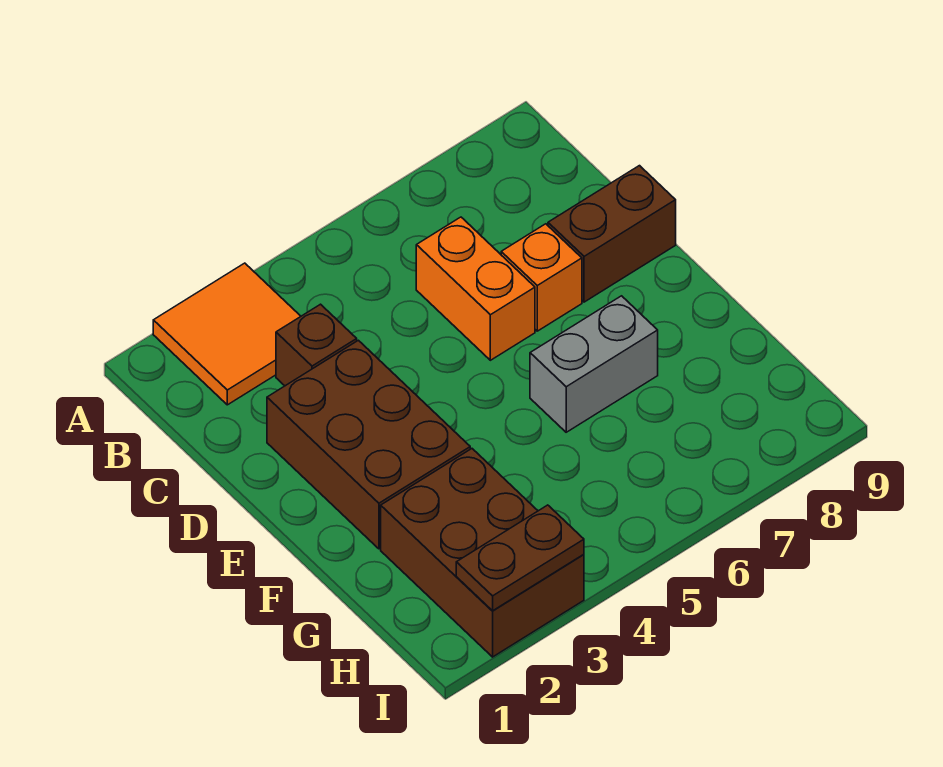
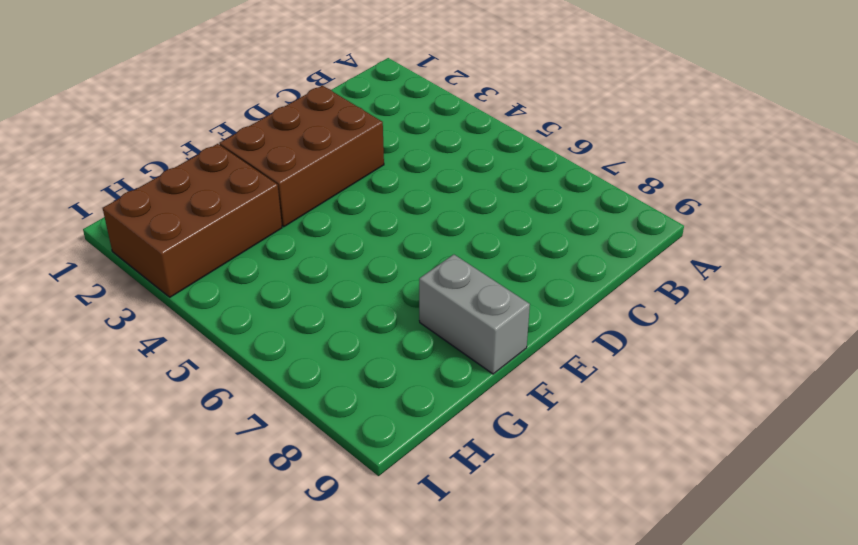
grey brick F8:F9 level 1 -> grey brick F6:F7 level 1
none -> orange tile A2:B3 level 1
none -> brown brick C3 level 1

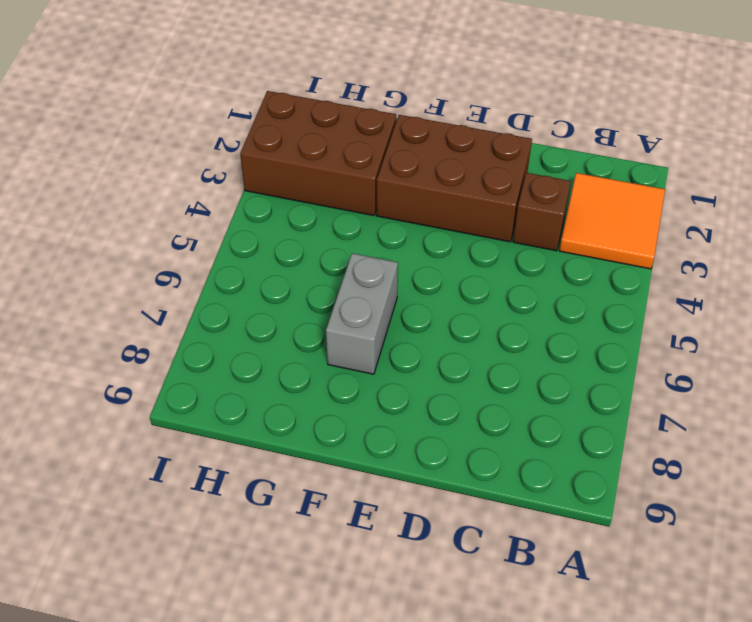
none -> orange brick C6:D6 level 1
none -> orange brick D7 level 1

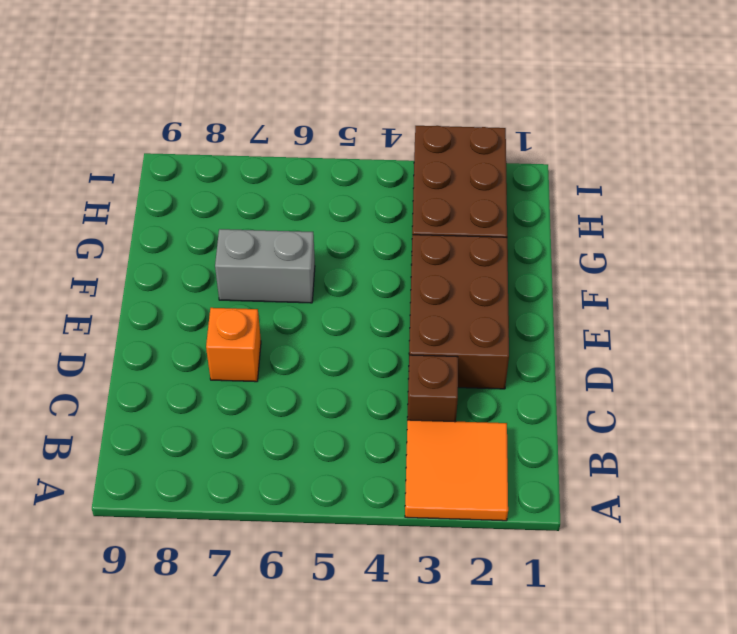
none -> orange brick C6:D6 level 1
none -> brown brick D8:D9 level 1

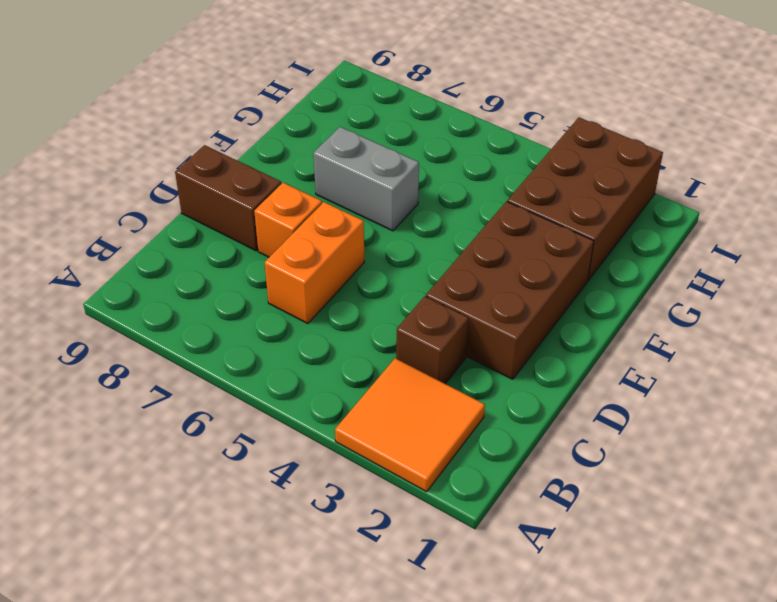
none -> brown plate I2:I3 level 2

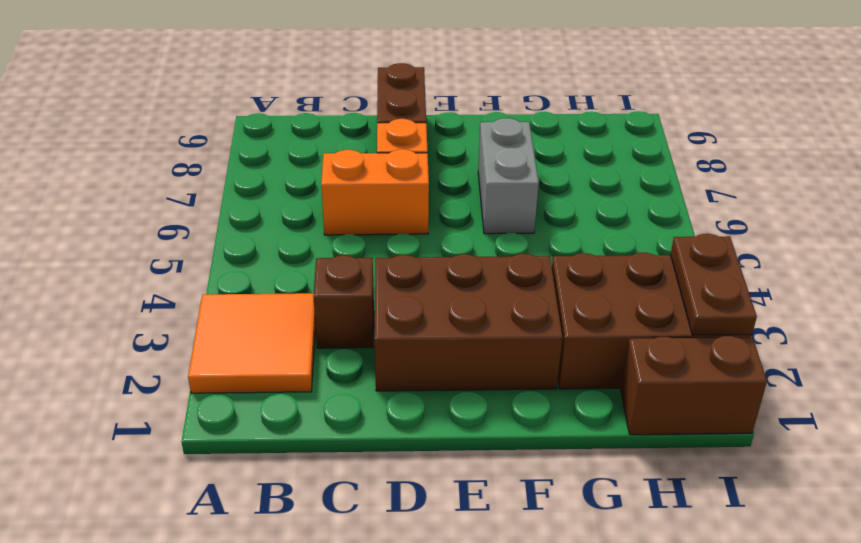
brown brick H1:I1 level 1 -> none

